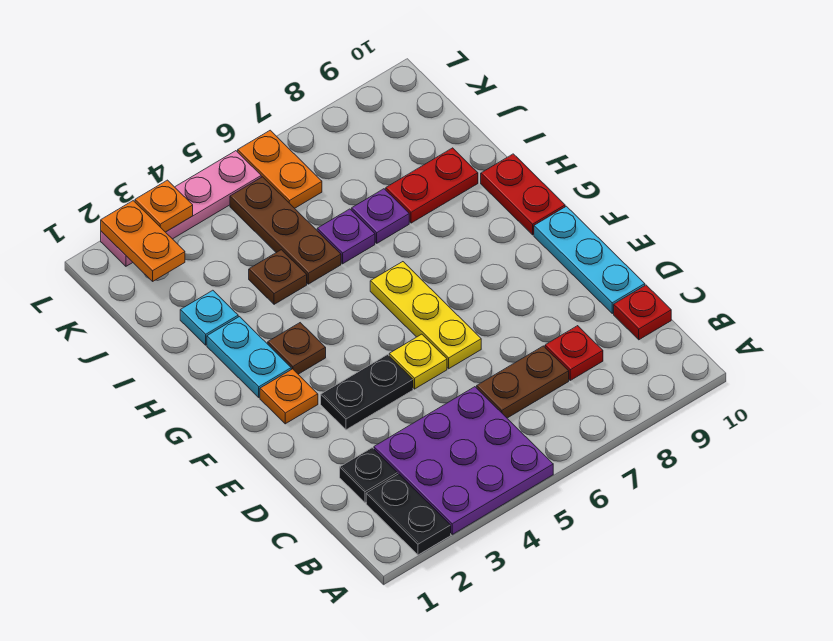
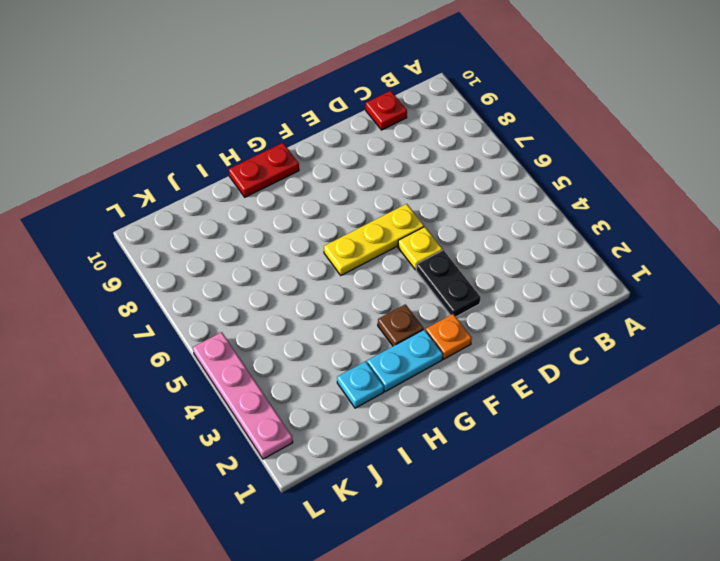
none -> black plate A2:B2 level 1
none -> purple plate A3:C5 level 1
none -> black plate C2 level 1

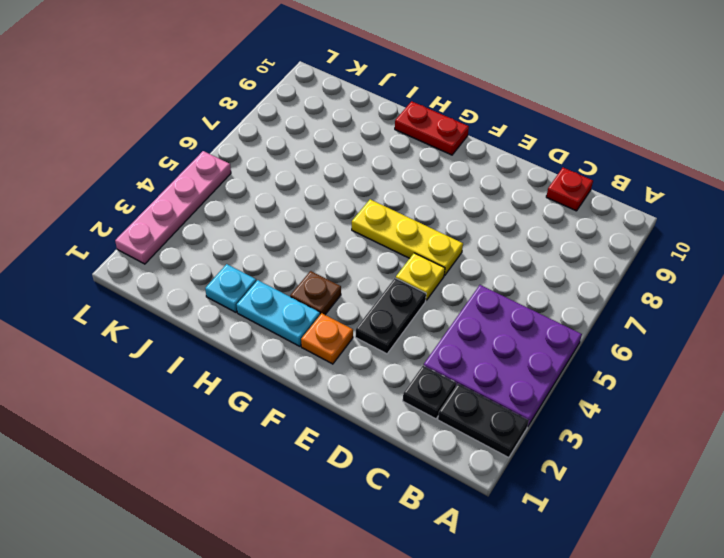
none -> brown plate C6:C7 level 1
none -> red plate C8 level 1
none -> cyan plate D10:F10 level 1

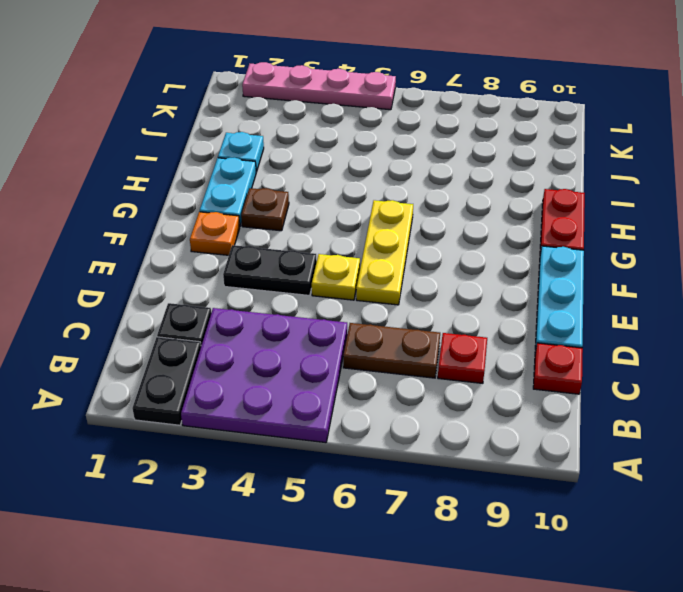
none -> brown plate I4 level 1
none -> brown plate I5:K5 level 1
none -> purple plate I6 level 1

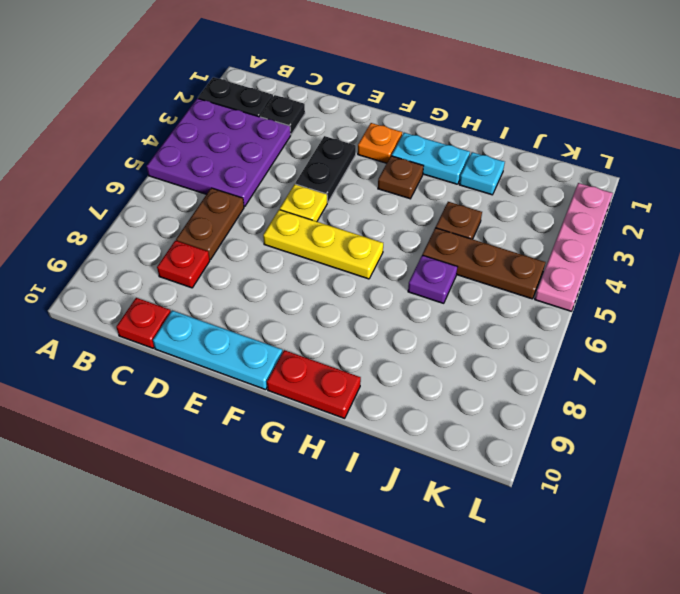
none -> purple plate I7 level 1
none -> red plate I8:I9 level 1
none -> orange plate K6:L6 level 1

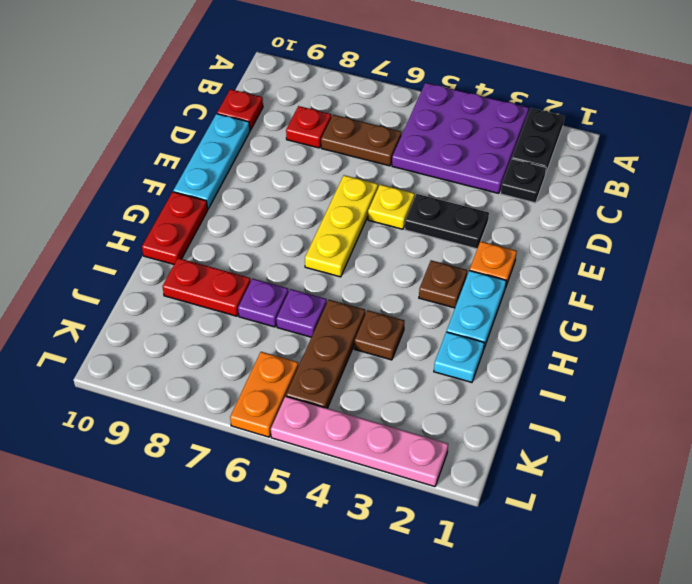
none -> orange plate K2:L2 level 2
none -> orange plate L3 level 2

